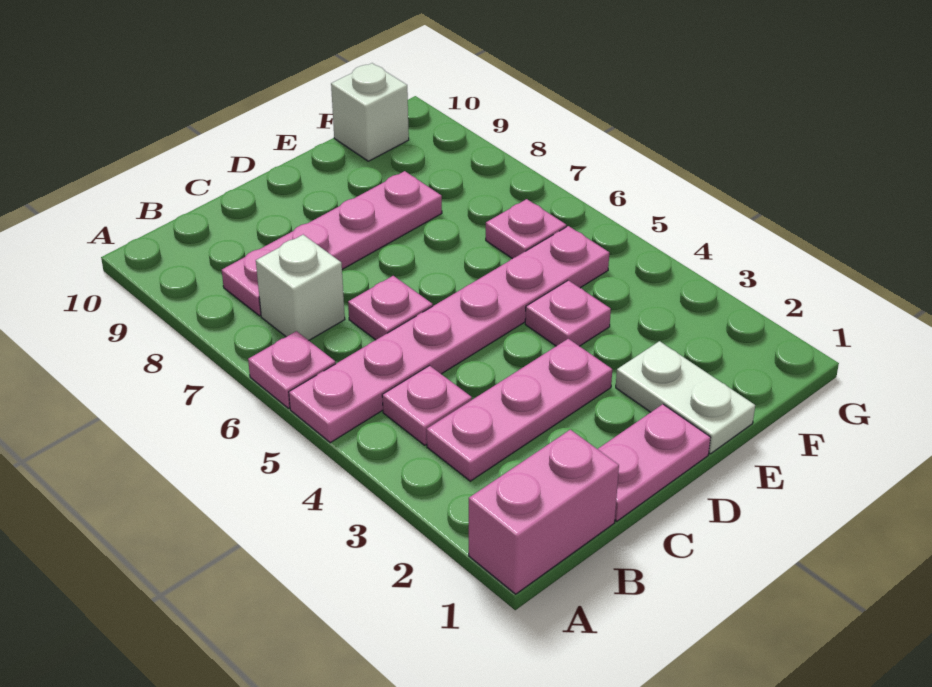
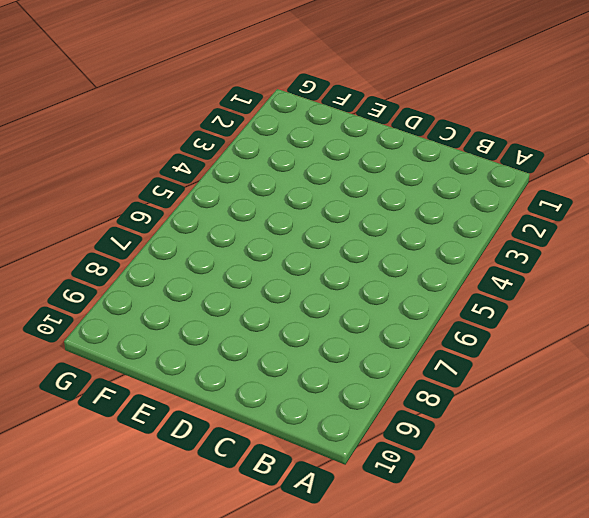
none -> pink brick A1:B1 level 1
none -> pink plate A5:F5 level 1
none -> pink plate A6 level 1

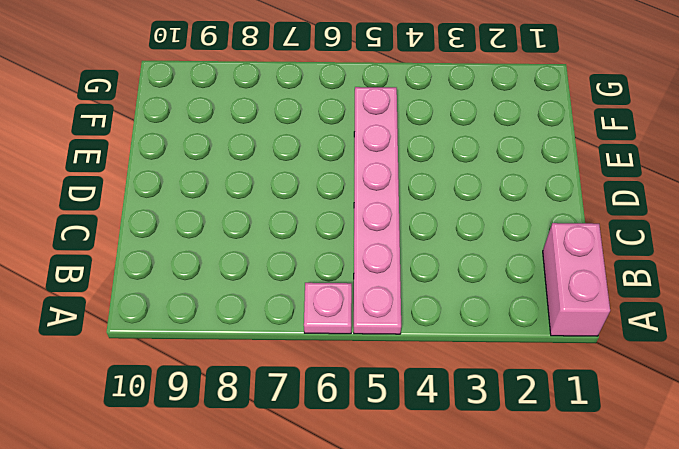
none -> pink plate B3:D3 level 1
none -> pink plate B4 level 1
none -> white brick B7 level 1

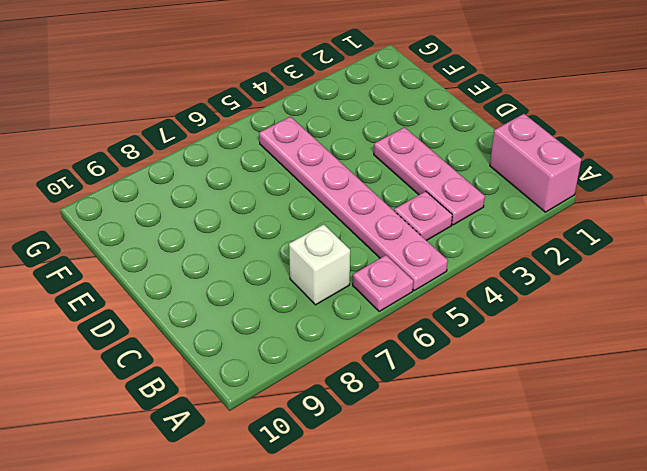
none -> pink plate B8:E8 level 1
none -> pink plate C1:D1 level 1
none -> pink plate C6 level 1

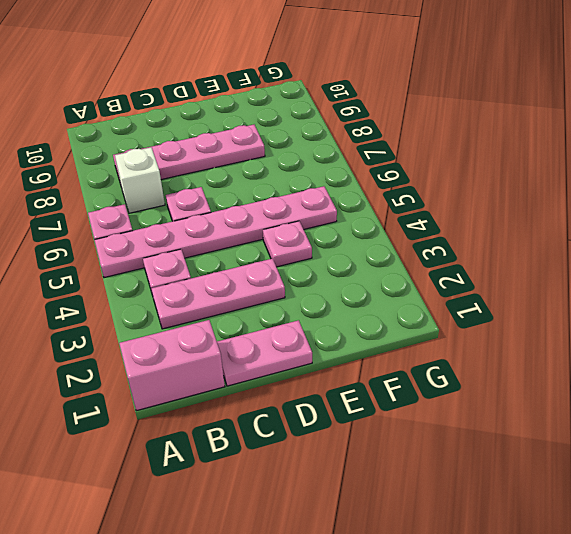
none -> white plate E1:E2 level 1
none -> pink plate F6 level 1
none -> white brick F10 level 1

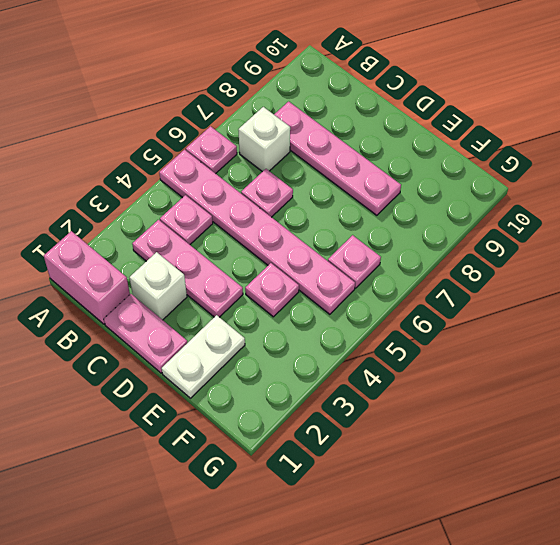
white brick C2 level 1 -> white brick F10 level 1

